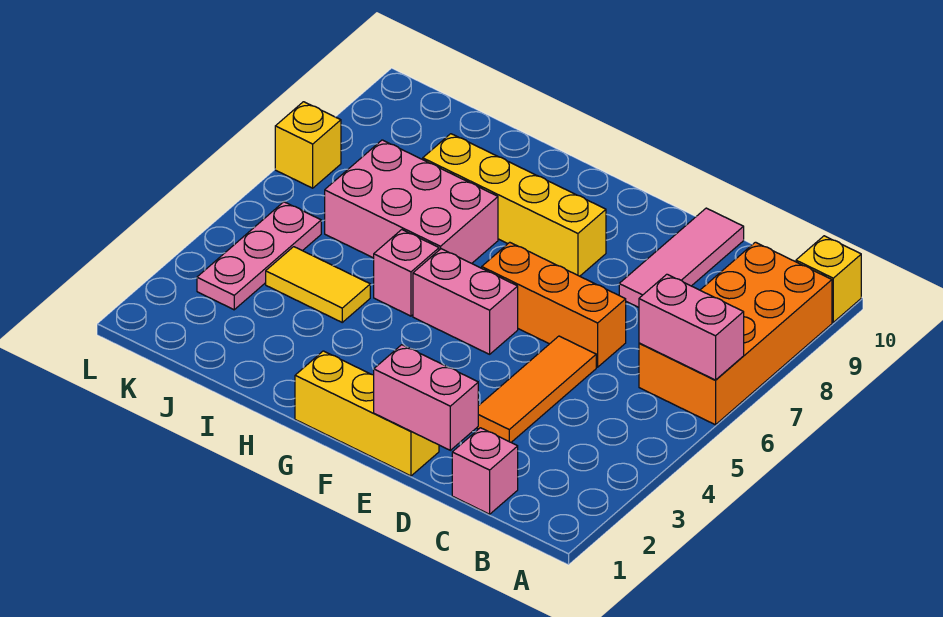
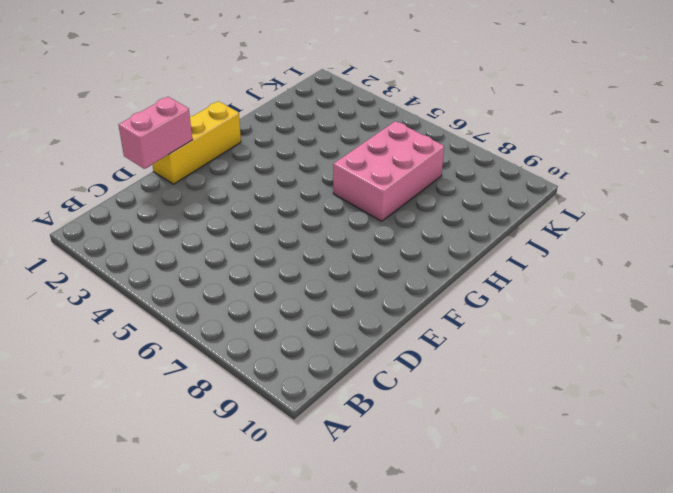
none -> orange brick A6:B9 level 1
none -> yellow brick A10 level 1
none -> pink brick C1 level 1

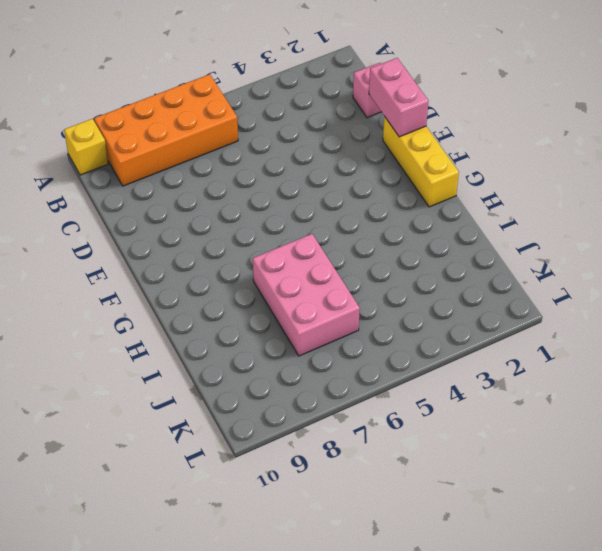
none -> orange tile D3:D5 level 1
none -> orange brick D6:F6 level 1
none -> pink tile D8:D10 level 1

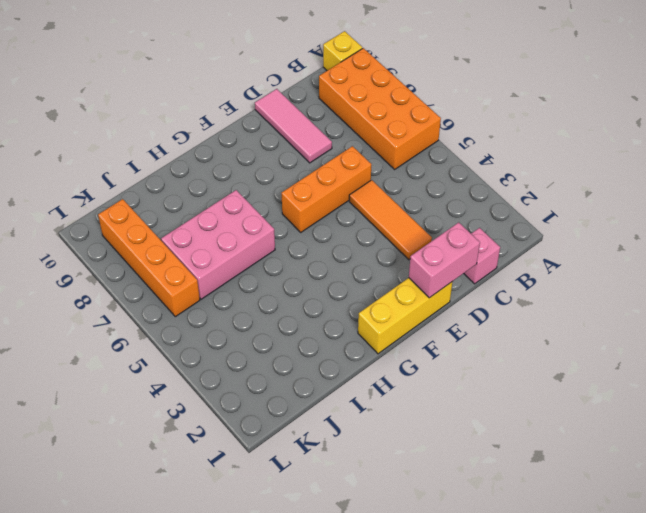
orange brick K6:K9 level 1 -> none
none -> pink brick F5:G5 level 1
none -> yellow brick F8:I8 level 1
none -> pink brick H5 level 1

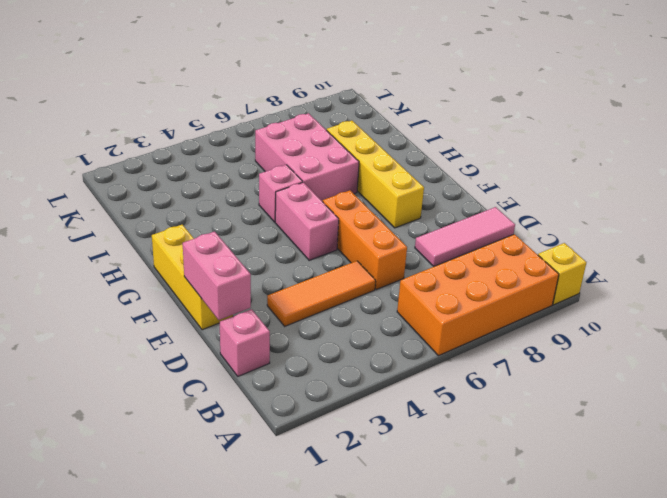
none -> yellow tile I4:J4 level 1
none -> pink plate K3:K5 level 1
none -> yellow brick L7 level 1

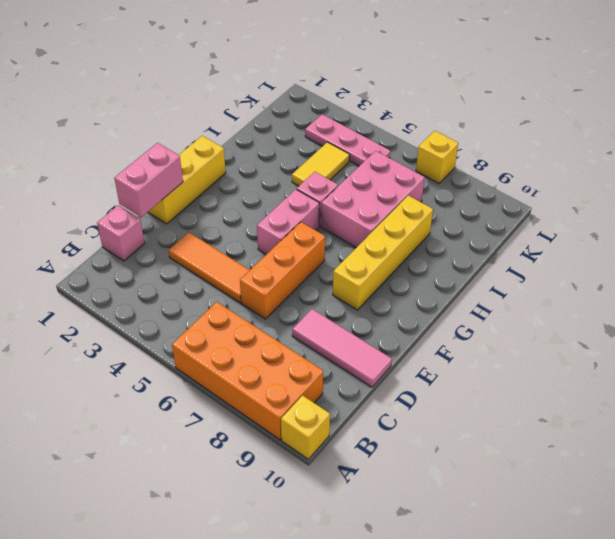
none -> pink brick A6:B6 level 2

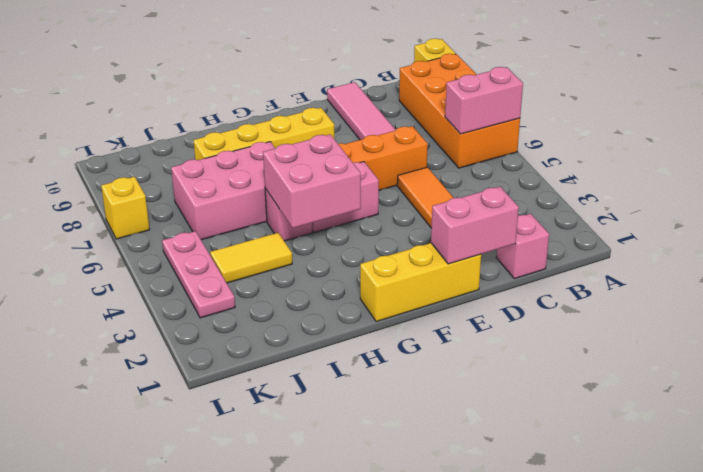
pink brick G4:H5 level 2 -> none

